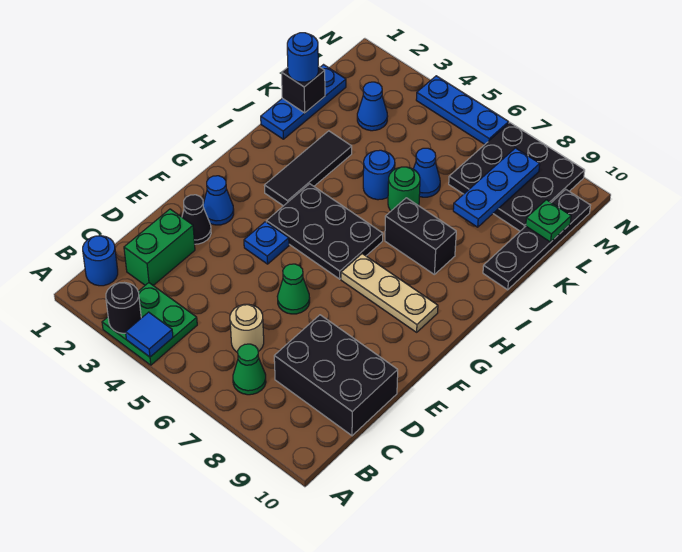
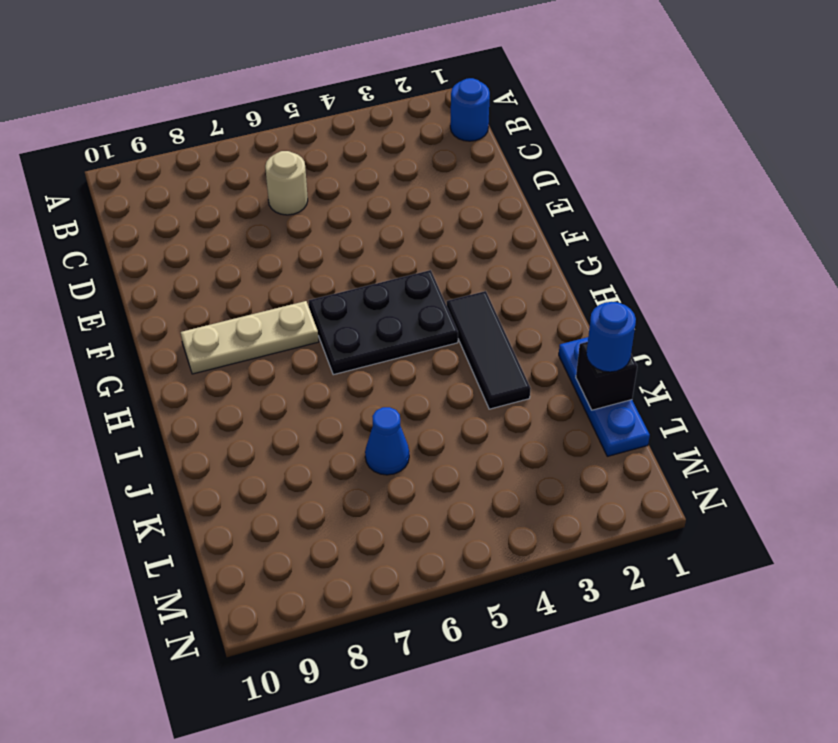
none -> green plate A3:B4 level 1
none -> green cone B7 level 1
none -> green brick C2:D2 level 1

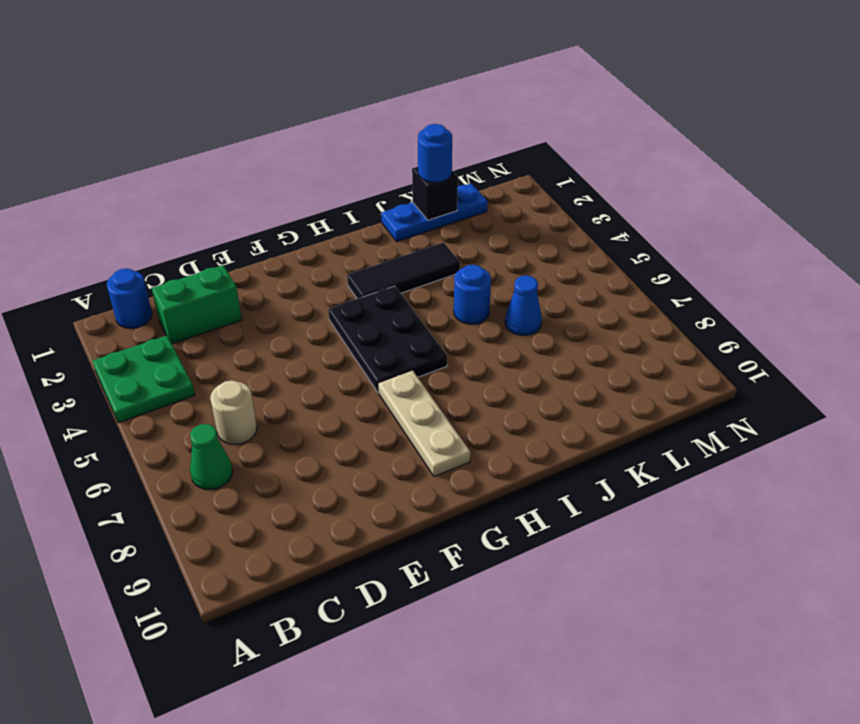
none -> black brick C8:D10 level 1
none -> black cone E2 level 1
none -> green cone E6 level 1

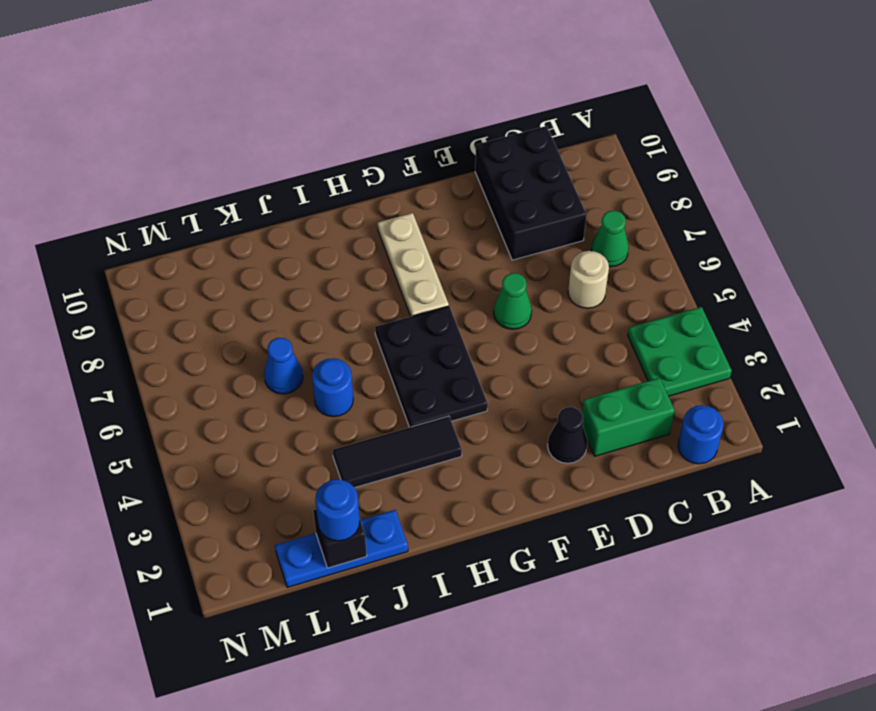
none -> blue cone F2 level 1
none -> blue plate F4 level 1
none -> black brick I7:I8 level 1

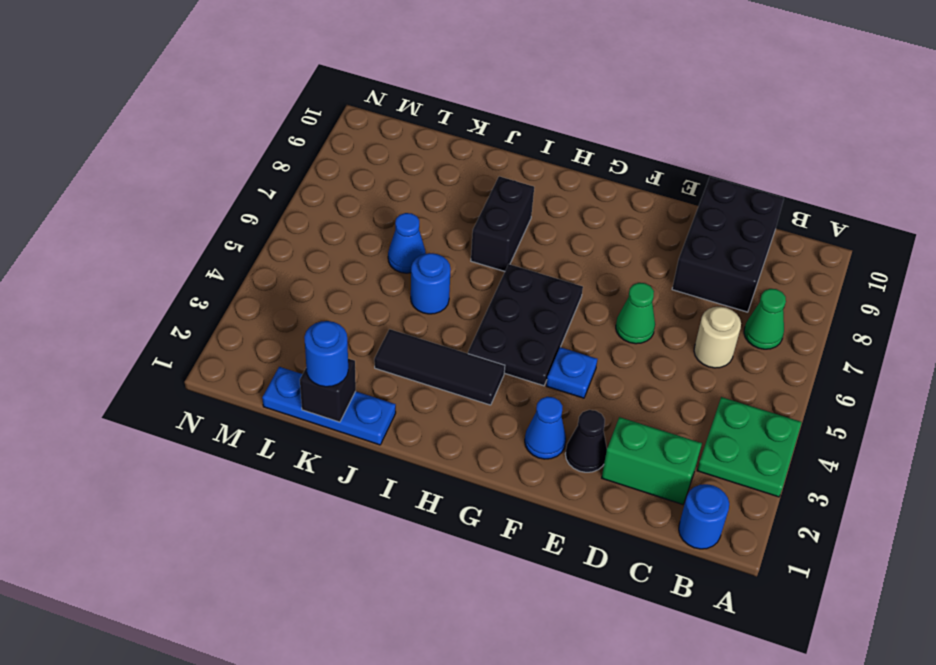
none -> tan plate G7:G9 level 1
none -> green round brick J6 level 1
none -> black plate J10:M10 level 1

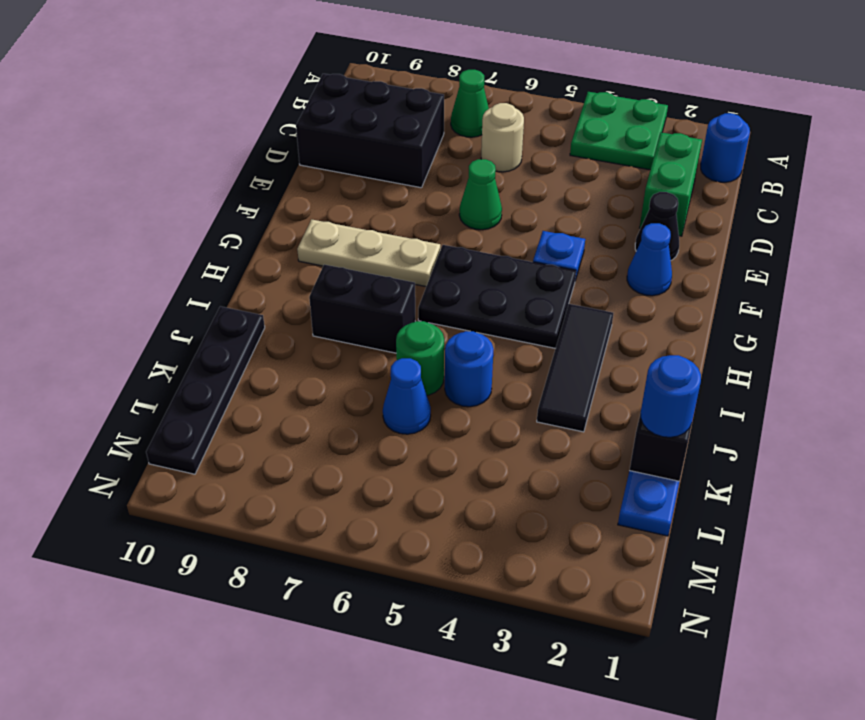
none -> blue cone L3 level 1
none -> black plate L7:N9 level 1
none -> blue plate N4:N6 level 1

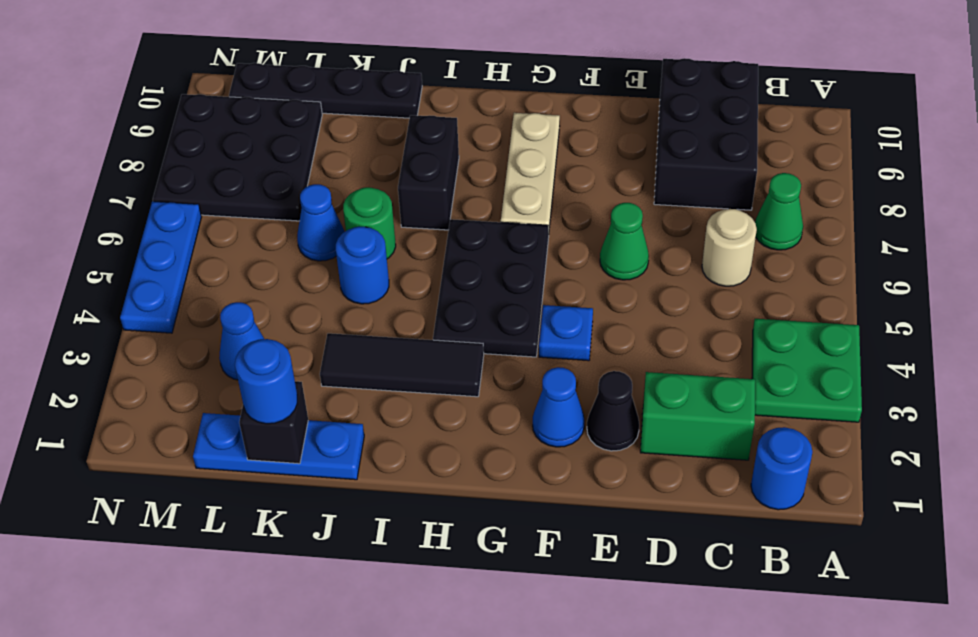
none -> black round brick A3 level 2
none -> blue tile A4 level 2
none -> blue plate K8:M8 level 2

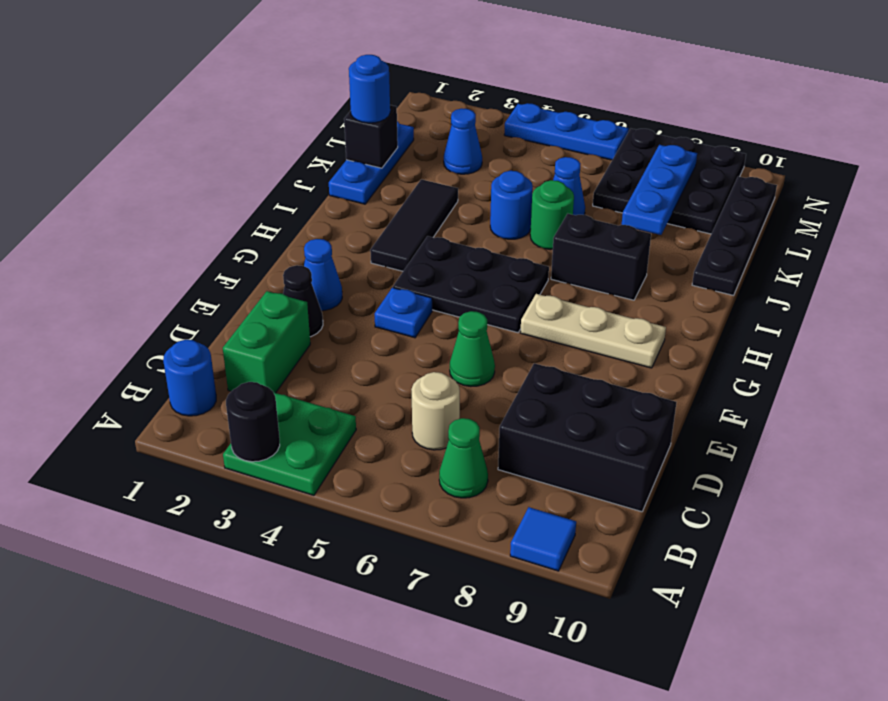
blue tile A9 level 1 -> blue tile A4 level 2
none -> green plate L10 level 2

